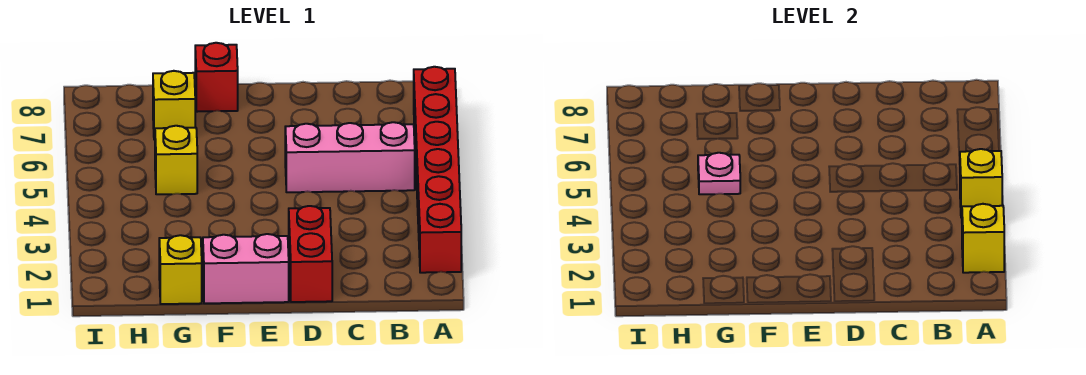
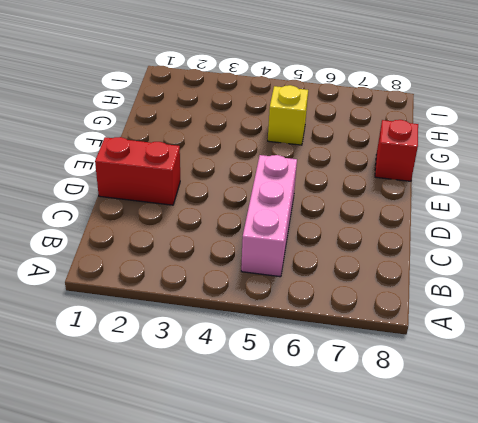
none -> red brick A2:A7 level 1
none -> pink brick E1:F1 level 1

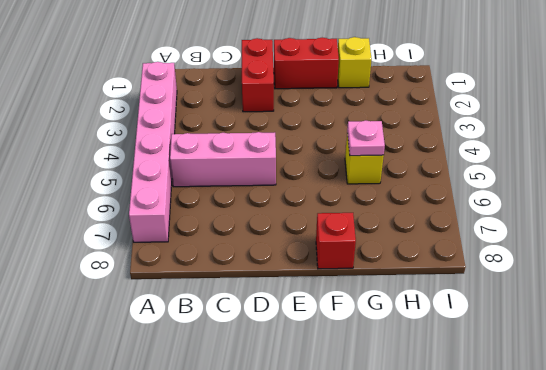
pink brick A2:A7 level 1 -> red brick A2:A7 level 1
red brick E1:F1 level 1 -> pink brick E1:F1 level 1
none -> yellow brick G7 level 1
none -> yellow brick A2 level 2

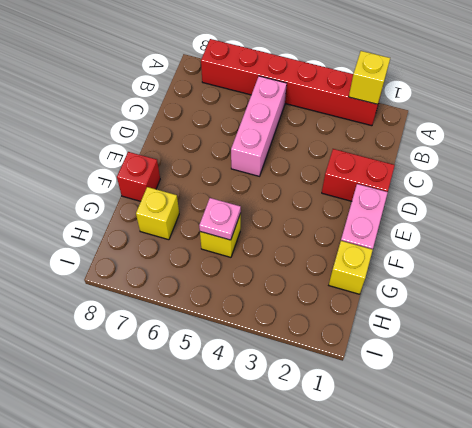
none -> yellow brick A4 level 2

